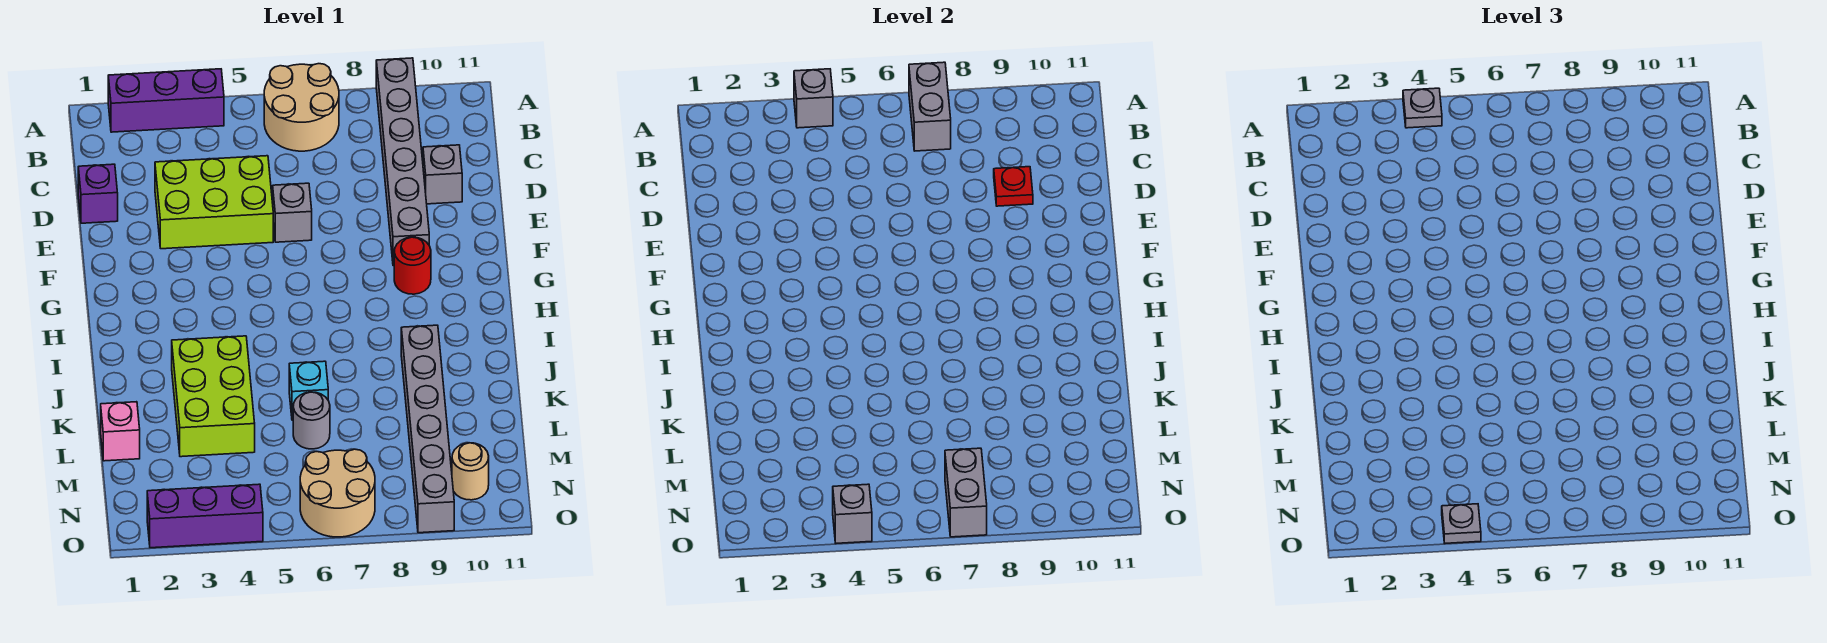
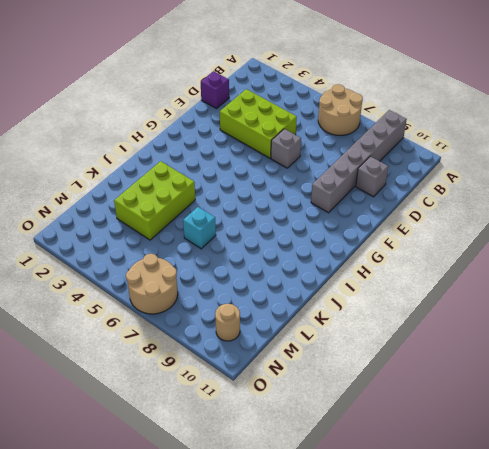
none -> purple brick A2:A4 level 1
none -> red round brick G9 level 1
none -> grey brick J9:O9 level 1

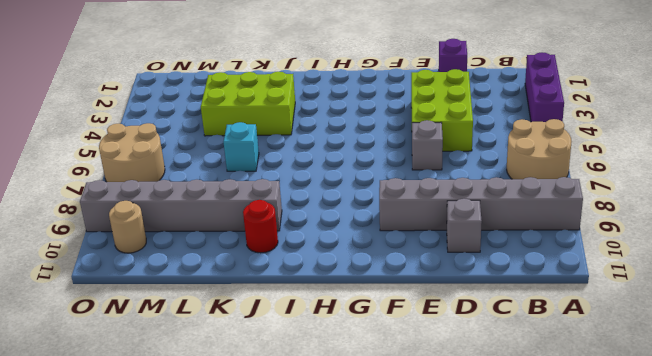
red round brick J10 level 1 -> red round brick G9 level 1
none -> pink brick L1 level 1
none -> grey round brick L6 level 1
none -> purple brick O2:O4 level 1

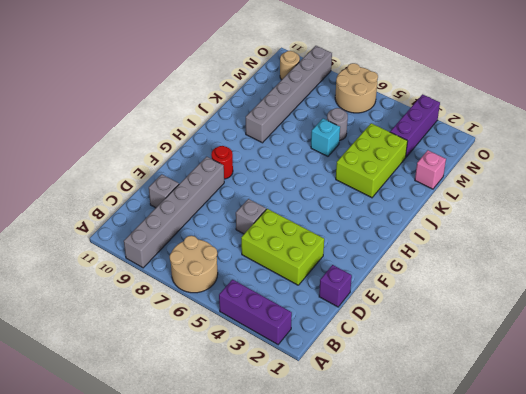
purple brick M3:O3 level 1 -> purple brick O2:O4 level 1
none -> grey brick A4 level 2
none -> grey brick A7:B7 level 2
none -> red plate D9 level 2

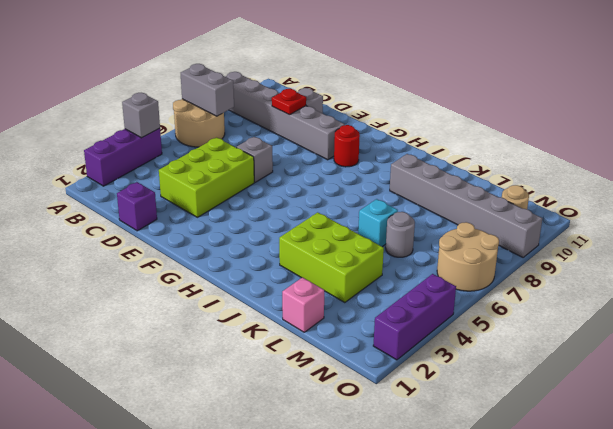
none -> grey brick N7:O7 level 2
none -> grey brick O4 level 2
none -> grey plate A4 level 3

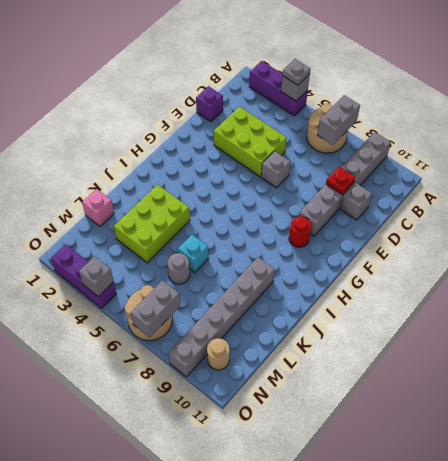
none -> grey plate O4 level 3

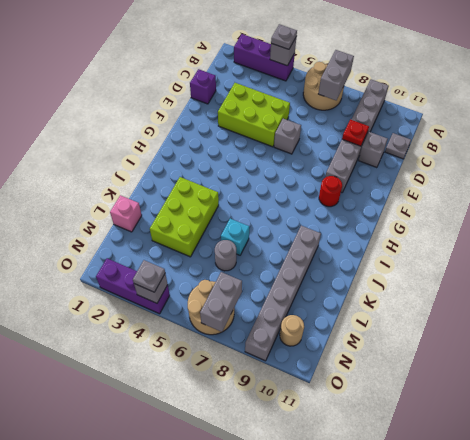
grey plate C11 level 1 -> none

